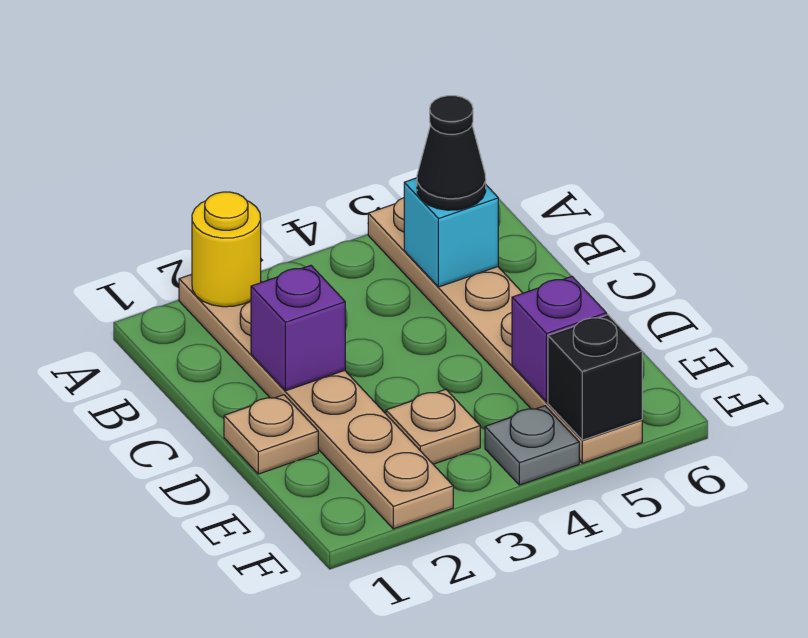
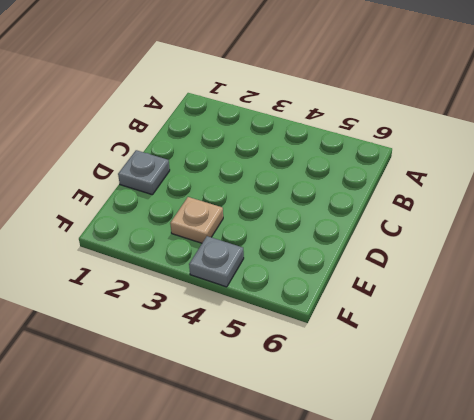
grey plate D1 level 1 -> tan plate D1 level 1
none -> tan plate A2:F2 level 1
none -> tan plate A5:F5 level 1

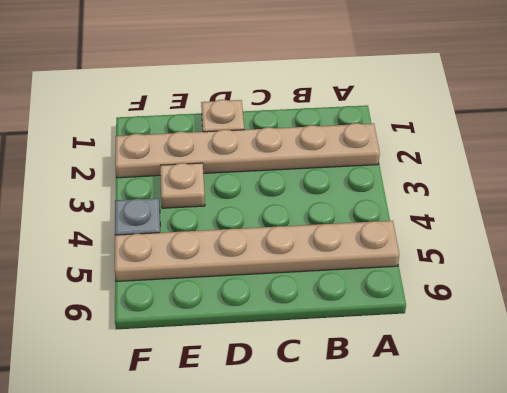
none -> yellow round brick A2 level 2
none -> cyan brick B5 level 2

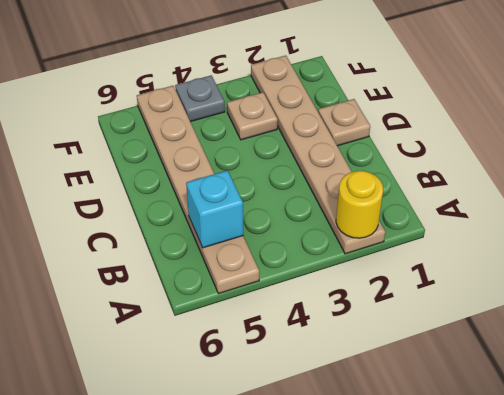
none -> purple brick C2 level 2
none -> purple brick E5 level 2

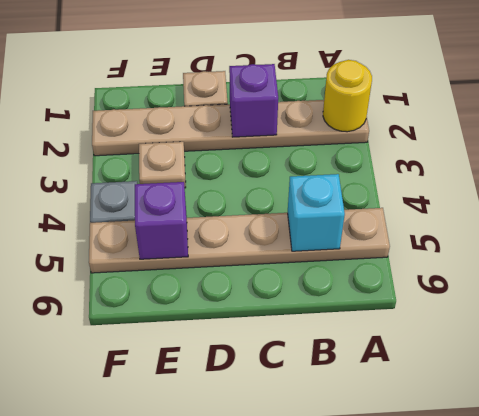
none -> black brick F5 level 2
none -> black cone B5 level 3

